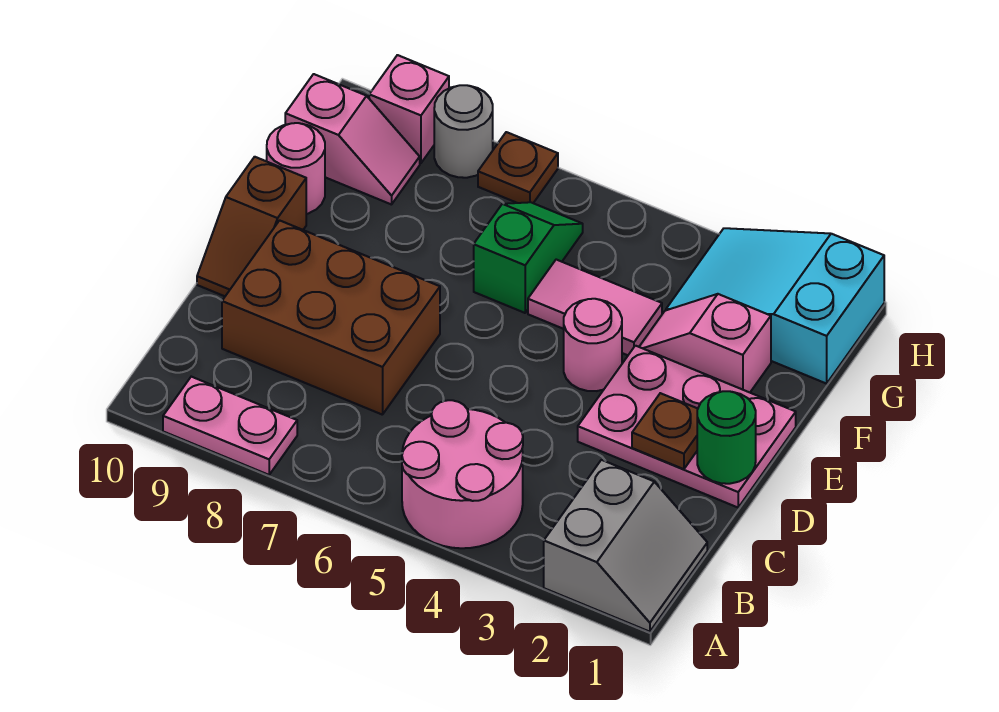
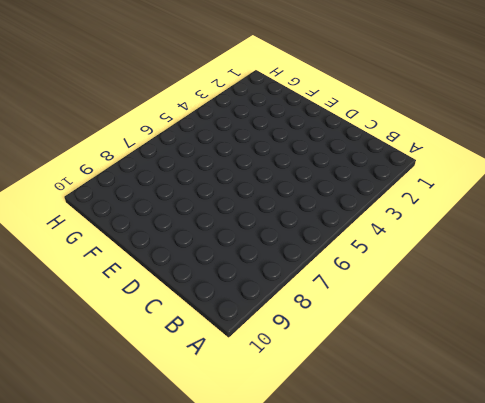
none -> grey slope A1:B2 level 1 top 2
none -> pink round brick A4:B5 level 1
none -> pink plate A8:A9 level 1

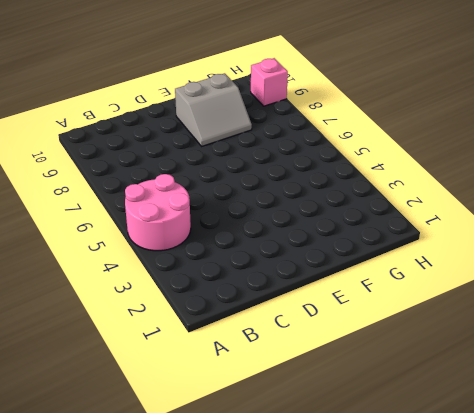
grey slope E8:F9 level 1 top 9 -> grey slope A1:B2 level 1 top 2
none -> pink plate A8:A9 level 1
none -> brown brick C7:D9 level 1
none -> pink plate D1:E3 level 1

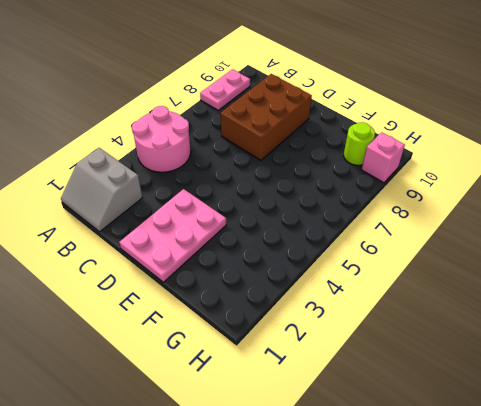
lime round brick G9 level 1 -> pink slope G9:G10 level 1 top 10
none -> brown slope D10:E10 level 1 top E
none -> pink round brick E4 level 1
none -> pink slope F2:F3 level 1 top 2

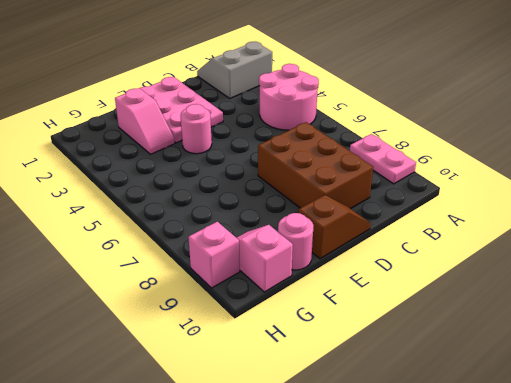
none -> pink tile F4:F5 level 1
none -> green slope F6:G6 level 1 top F
none -> cyan slope G1:H3 level 1 top 1

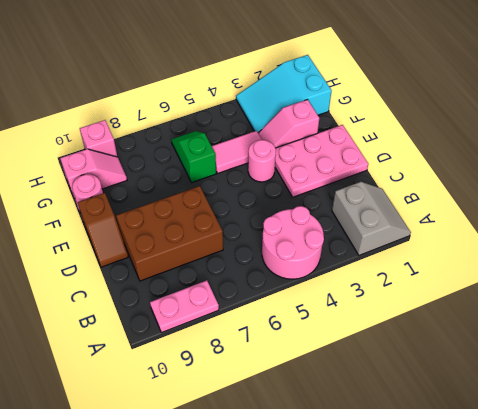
none -> brown plate H7 level 1
none -> grey round brick H8 level 1
none -> green round brick D1 level 2

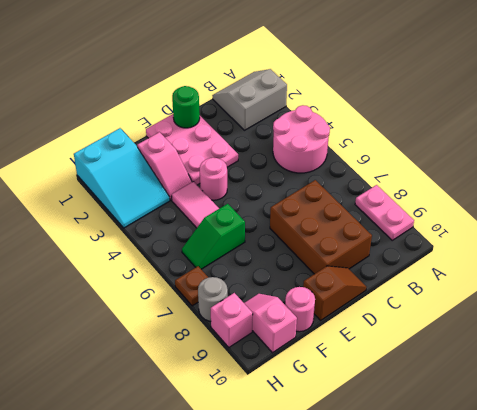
none -> brown plate D2 level 2

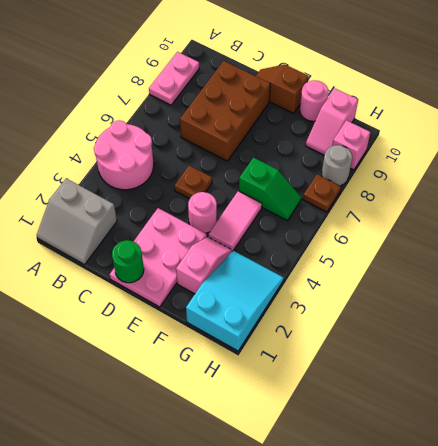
brown plate D5 level 1 -> brown plate D2 level 2

